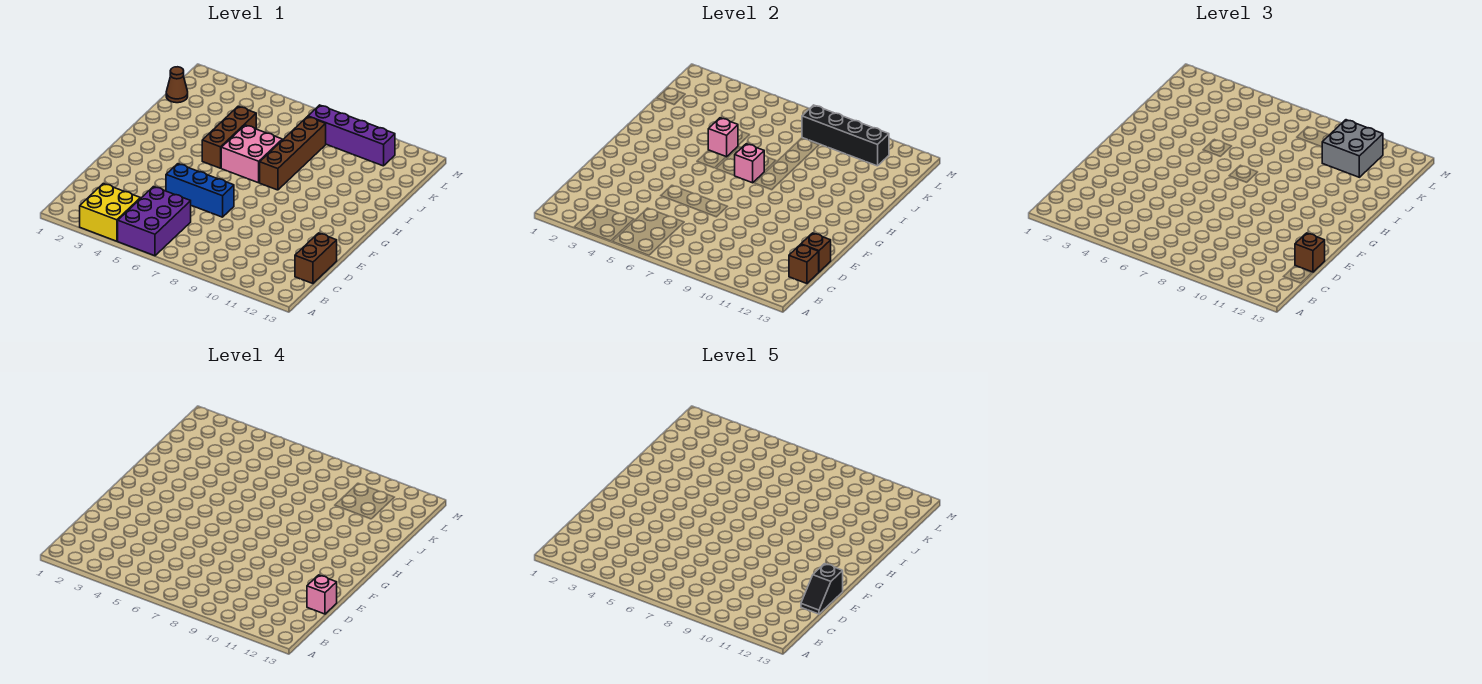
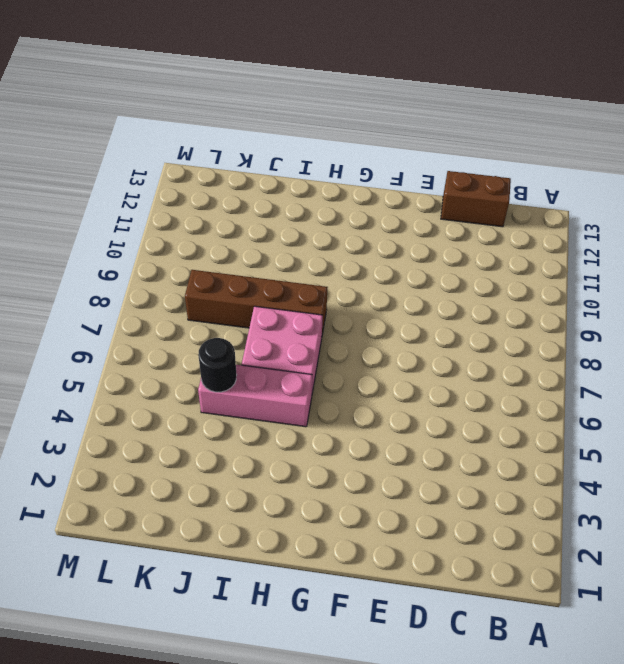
pink brick H5:J5 level 1 -> brown brick H5:J5 level 1
black round brick J5 level 2 -> none
none -> yellow brick A3:B4 level 1
none -> purple brick A5:C6 level 1
none -> blue brick E5:E7 level 1

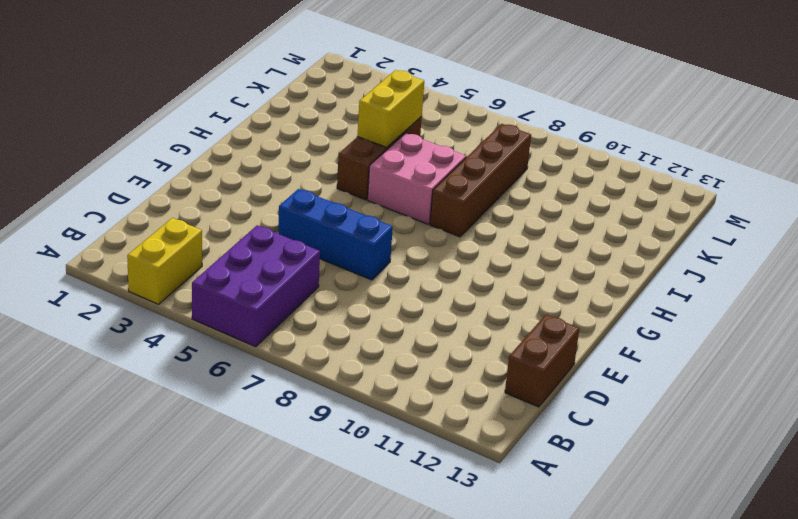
yellow brick A3:B3 level 1 -> yellow brick A3:B4 level 1
yellow brick I5:J5 level 2 -> pink brick I5 level 2
none -> brown cone K1 level 1
none -> purple brick L8:L11 level 1
none -> brown brick C13 level 2

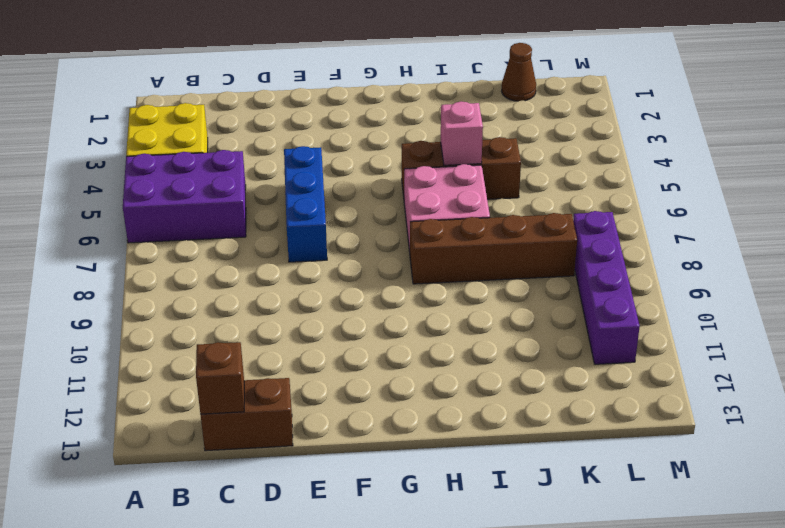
none -> brown brick D13 level 2
none -> pink brick H7 level 2
none -> black brick L8:L11 level 2

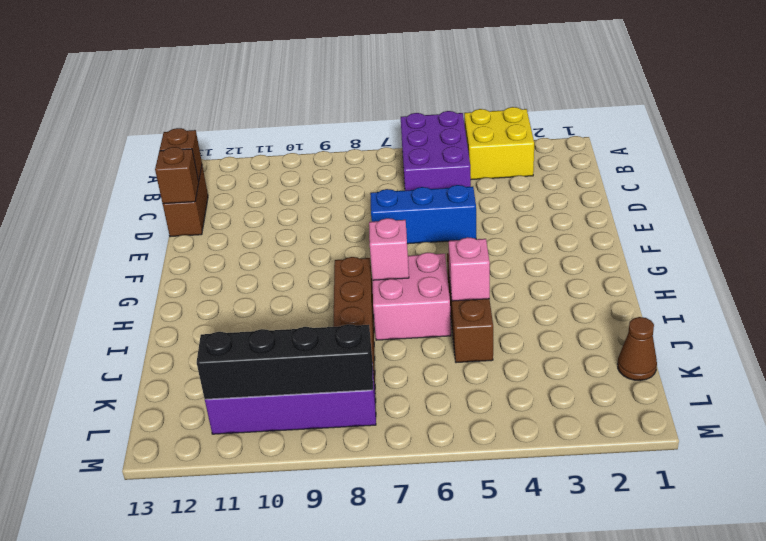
none -> brown brick D13 level 3
none -> grey brick K10:L11 level 3
none -> pink brick D13 level 4

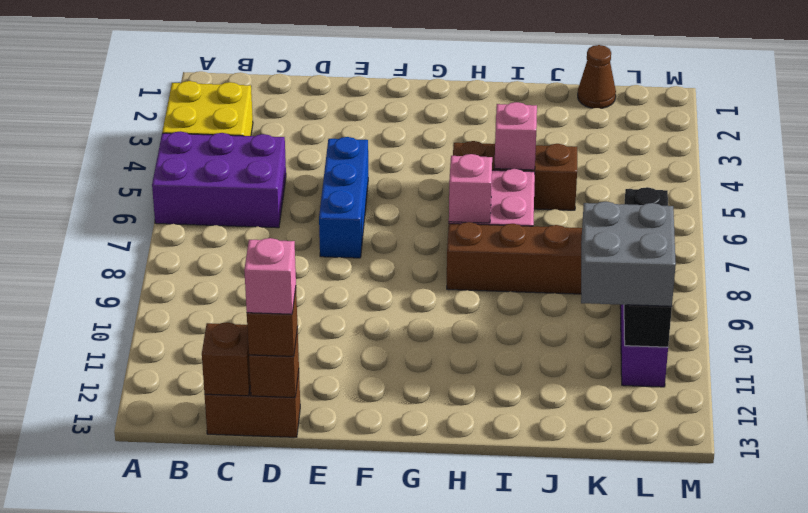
none -> black slope D13:E13 level 5 top E

